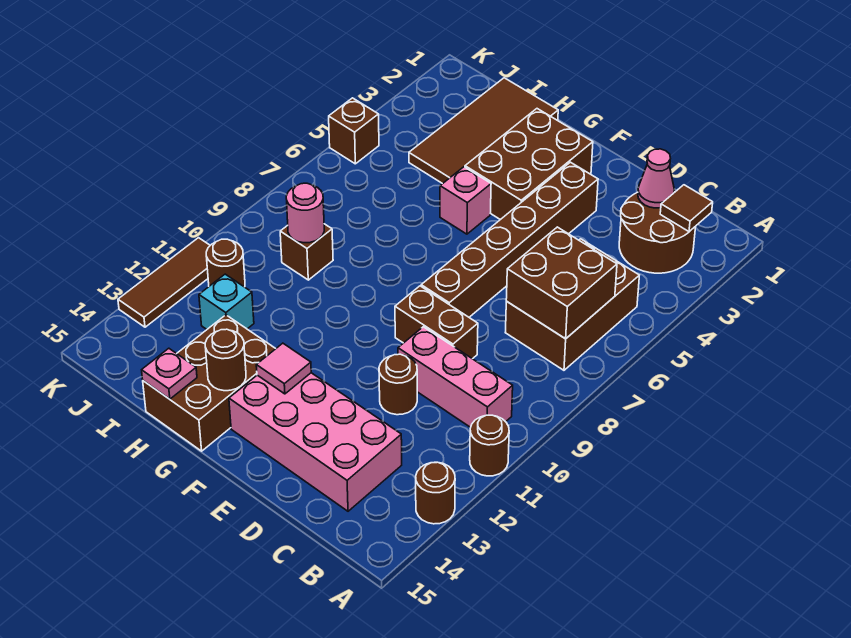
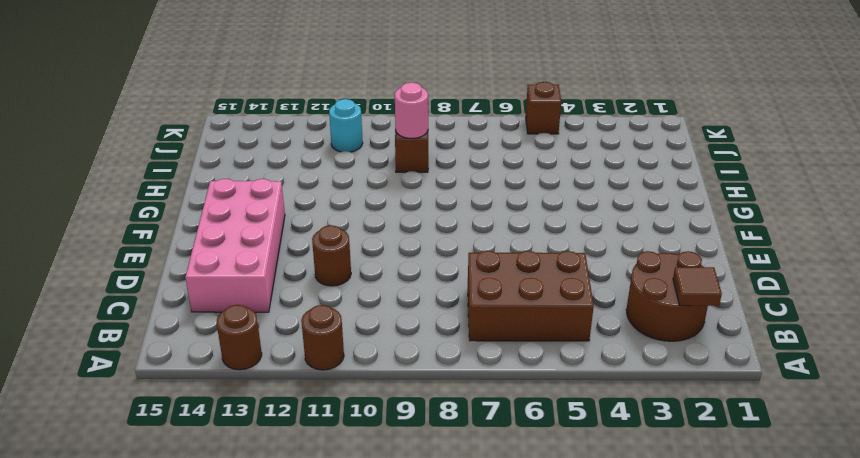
cyan round brick J11 level 1 -> brown round brick J11 level 1
none -> pink brick B10:D10 level 1
none -> brown brick D9:E9 level 1
none -> brown brick E3:E8 level 1

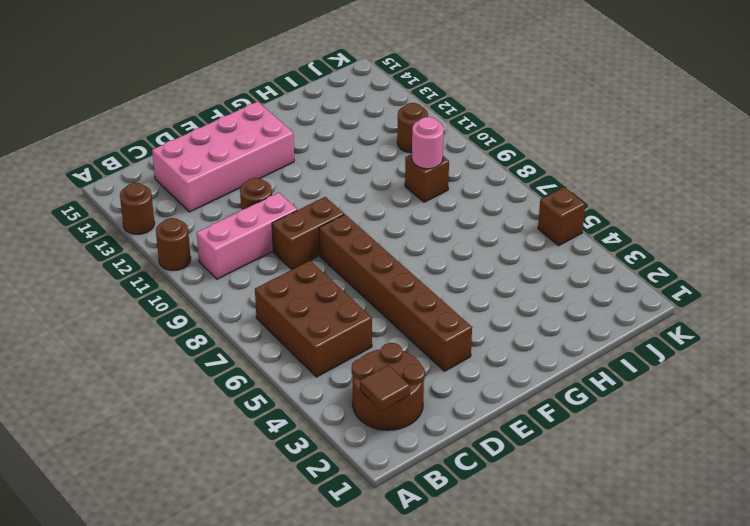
none -> brown brick F2:G4 level 1
none -> pink brick G5 level 1
none -> brown brick G13:H15 level 1

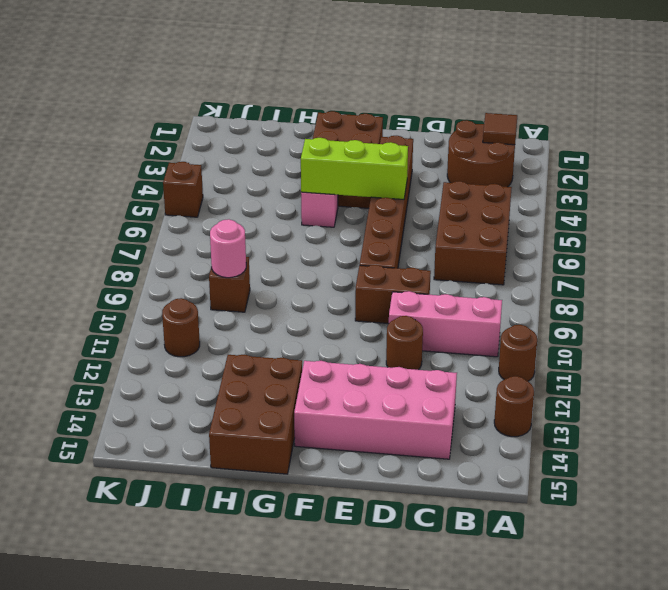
lime brick E5:G5 level 2 -> none
none -> brown tile H1:I4 level 1
none -> cyan brick I12 level 1
none -> brown tile K11:K13 level 1

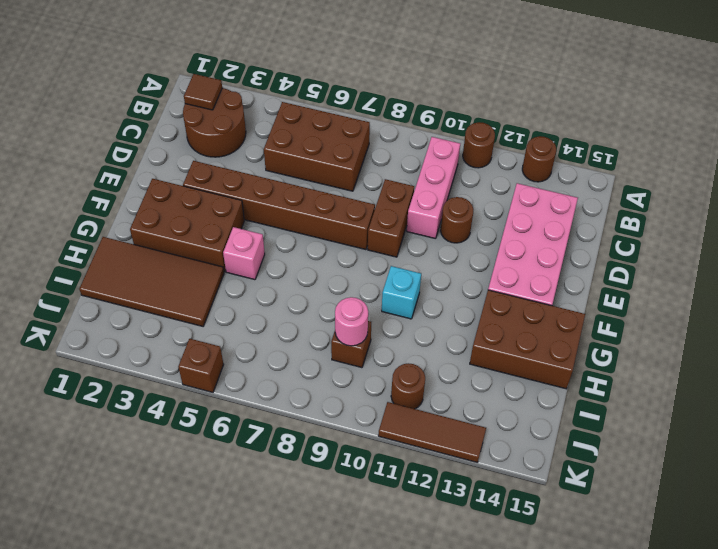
cyan brick G10 level 1 -> cyan brick I12 level 1
none -> brown brick B6:C7 level 2
none -> pink cone C2 level 2
none -> pink tile F13 level 2

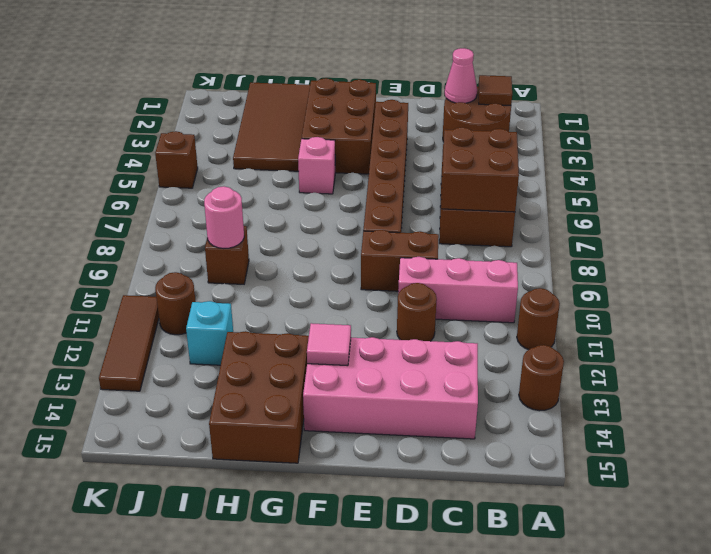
none -> brown round brick G14 level 2
none -> pink plate H15 level 2

